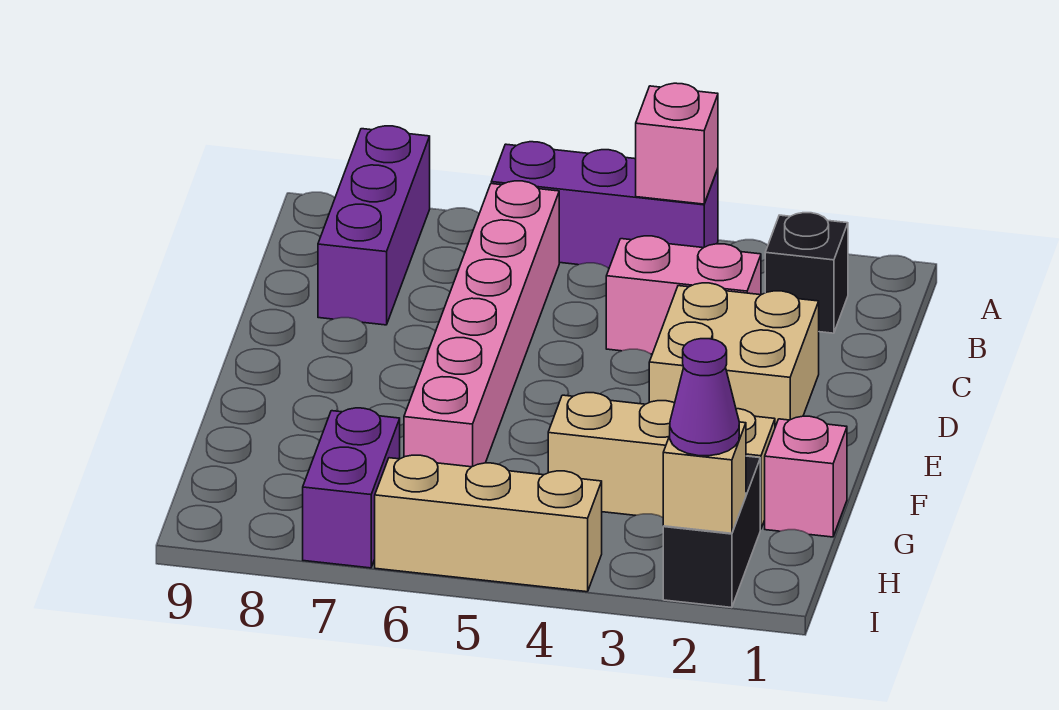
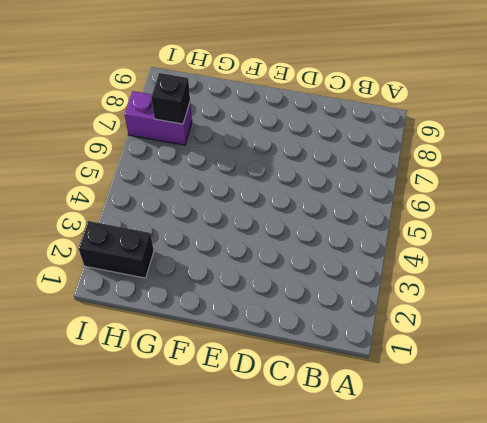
black brick H7 level 2 -> black brick B2 level 1
none -> purple brick A4:A6 level 1
none -> purple brick A8:C8 level 1
none -> pink brick B6:G6 level 1

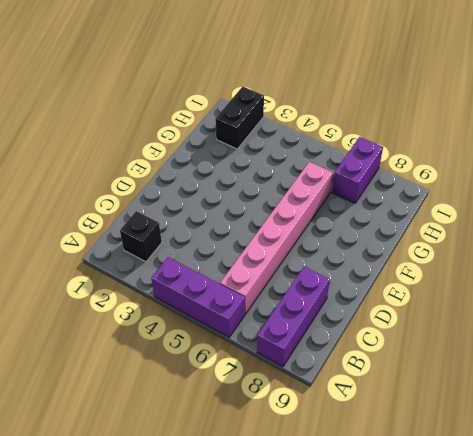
none -> pink brick C3:C4 level 1
none -> tan brick D2:E3 level 1
none -> pink brick G1 level 1

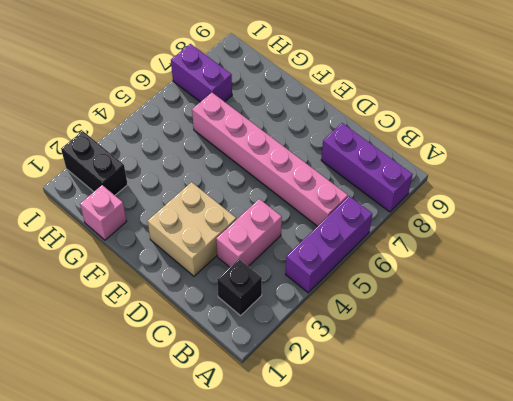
none -> tan brick G2:G4 level 1
none -> tan brick I4:I6 level 1
none -> pink brick A4 level 2

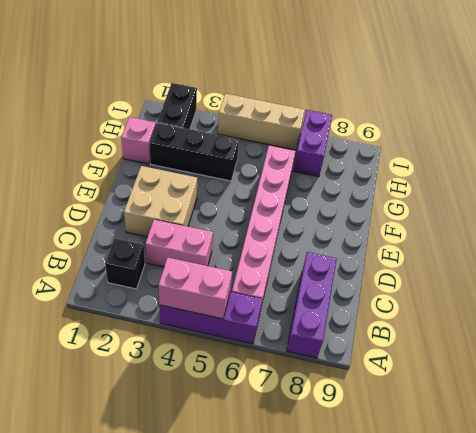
pink brick A4:A5 level 2 -> pink brick A4 level 2
black brick G2:G4 level 1 -> tan brick G2:G4 level 1
none -> tan brick I2 level 2
none -> purple cone I2 level 3

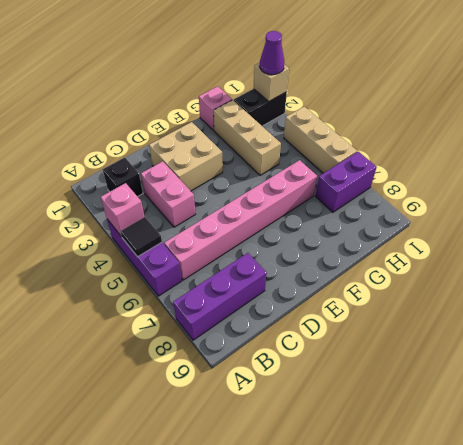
black tile A5 level 2 -> none

